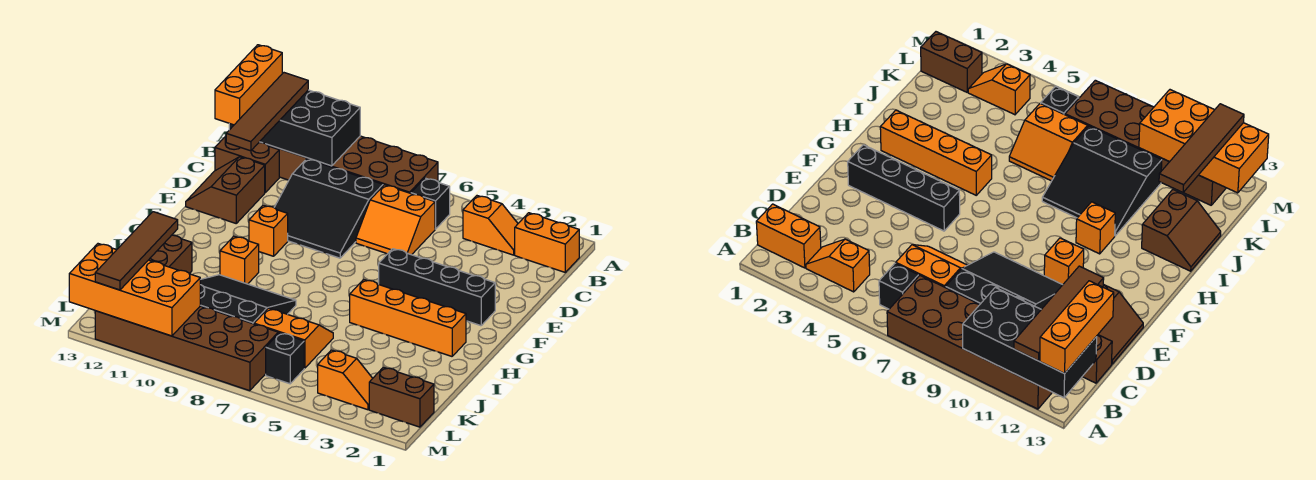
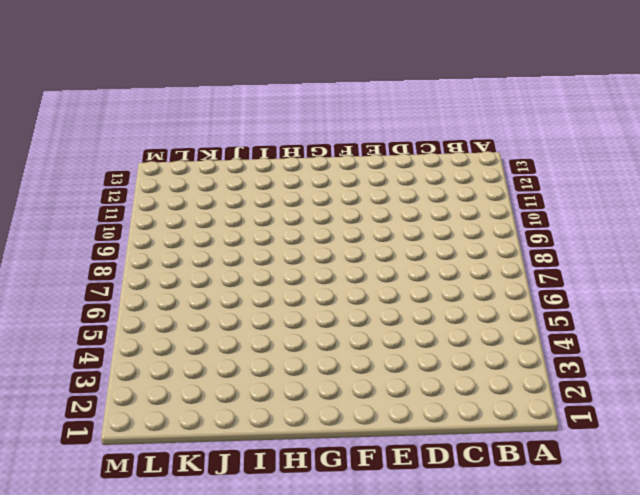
none -> brown brick A7:B12 level 1
none -> orange brick B1:B2 level 1
none -> orange slope B3:B4 level 1 top 4

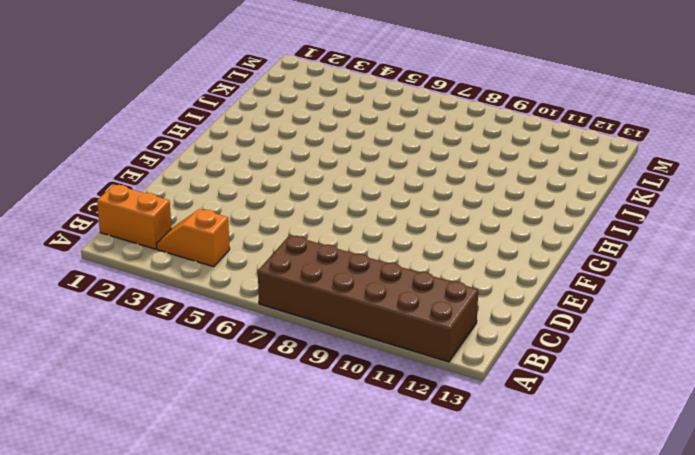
none -> black brick B6 level 1
none -> orange slope C6:D7 level 1 top C
none -> black slope C8:E10 level 1 top C

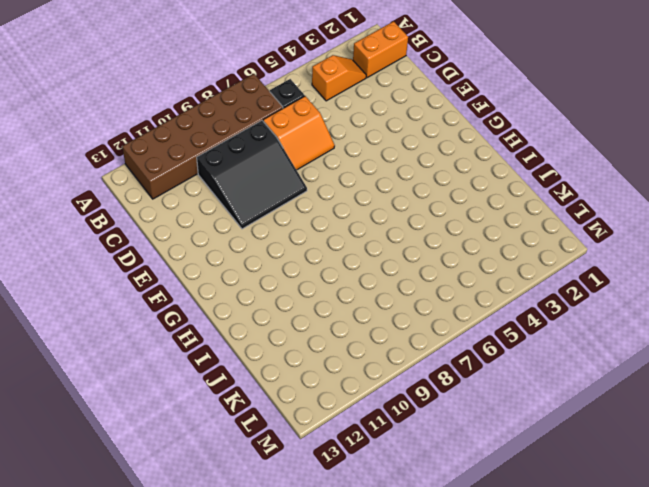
none -> brown brick C12:C13 level 1
none -> brown slope D12:E13 level 1 top 12
none -> black brick F2:F5 level 1

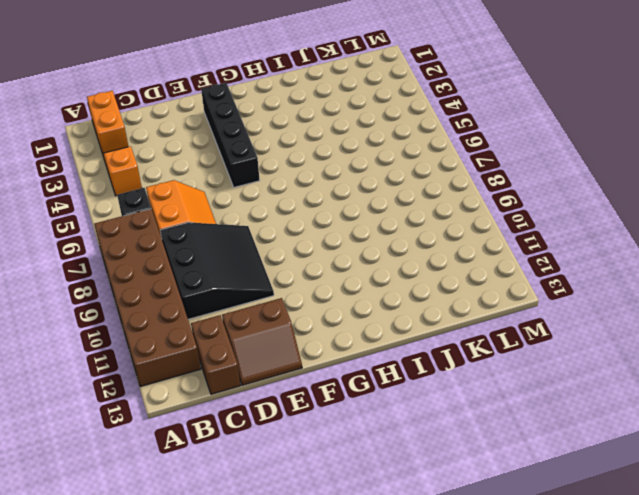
none -> orange brick F10 level 1
none -> orange brick H2:H5 level 1
none -> orange brick H10 level 1

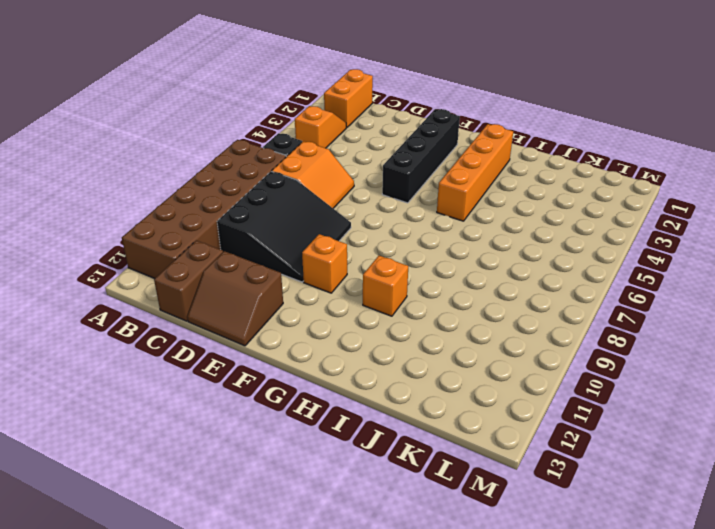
none -> black slope I8:K10 level 1 top K
none -> brown slope I12:J13 level 1 top 12
none -> orange slope J6:K7 level 1 top K

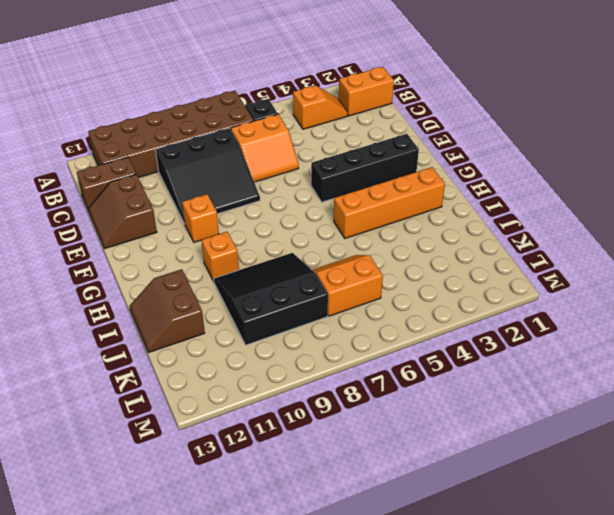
none -> brown brick L1:L2 level 1
none -> orange slope L3:L4 level 1 top 4
none -> black brick L6 level 1

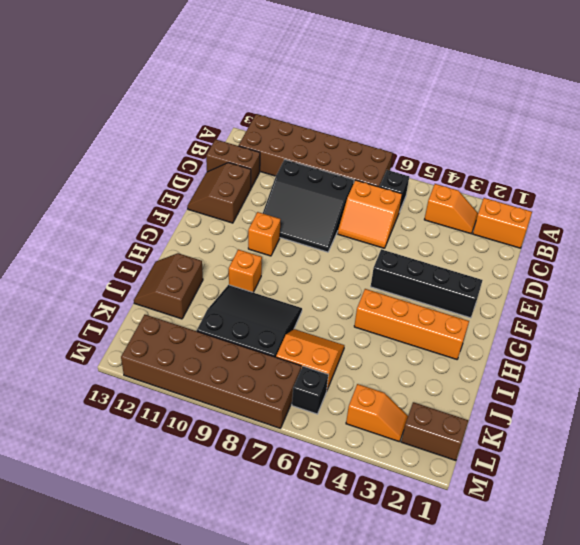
none -> black brick A10:B13 level 2
none -> orange brick L10:M13 level 2
none -> brown tile A12:D12 level 3

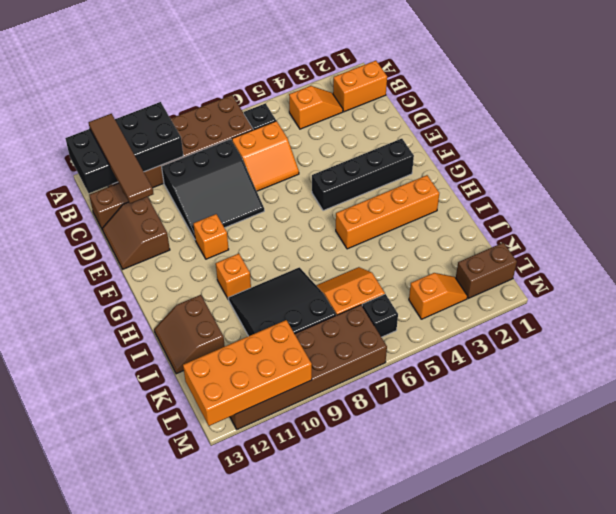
none -> orange brick A13:C13 level 3
none -> brown tile J12:M12 level 3

